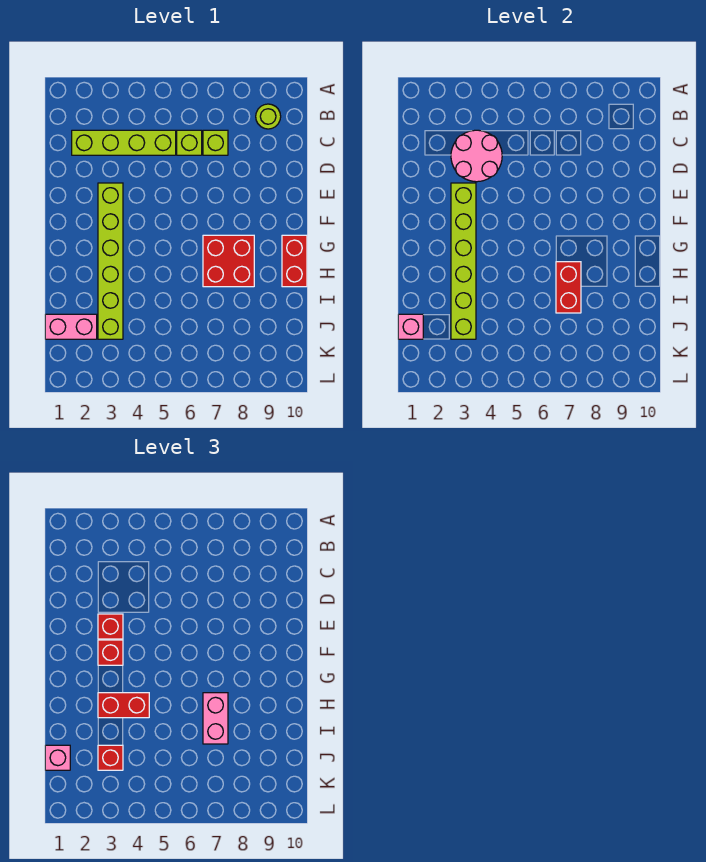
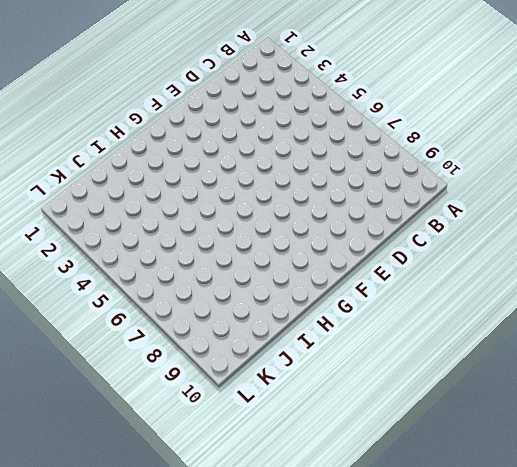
none -> lime round brick B9 level 1
none -> lime brick C2:C5 level 1
none -> lime brick C6 level 1

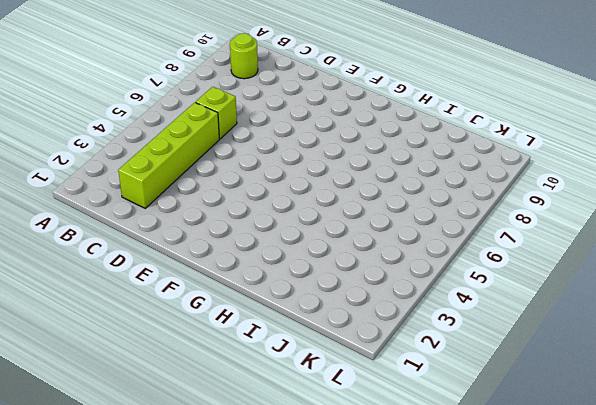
none -> lime brick C7 level 1
none -> lime brick E3:J3 level 1
none -> red brick G7:H8 level 1

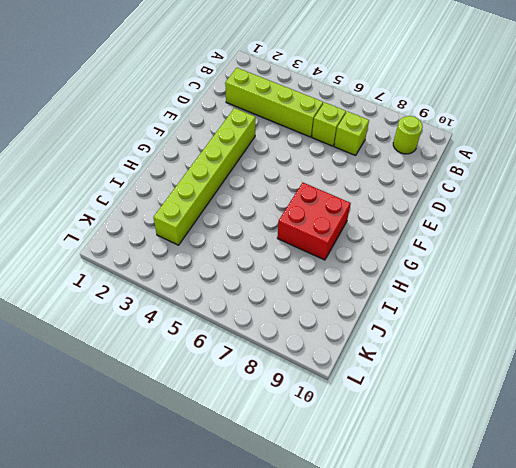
none -> red brick G10:H10 level 1
none -> pink brick J1:J2 level 1
none -> pink round brick C3:D4 level 2

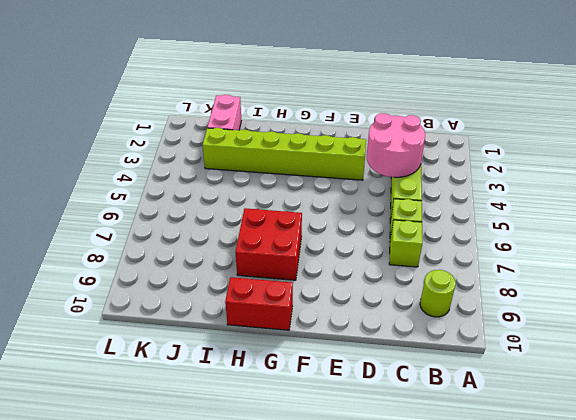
none -> lime brick E3:J3 level 2
none -> red brick H7:I7 level 2
none -> pink brick J1 level 2

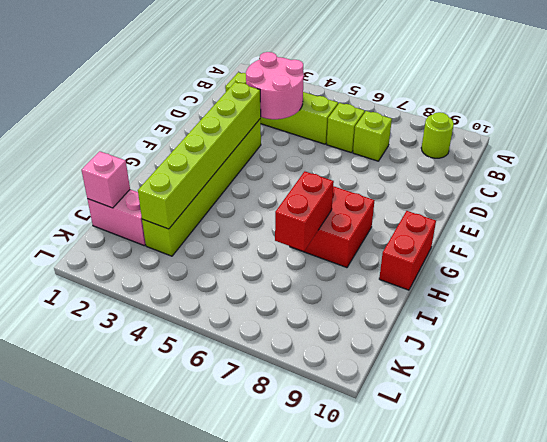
none -> red brick E3 level 3
none -> red brick F3 level 3
none -> red brick H3:H4 level 3

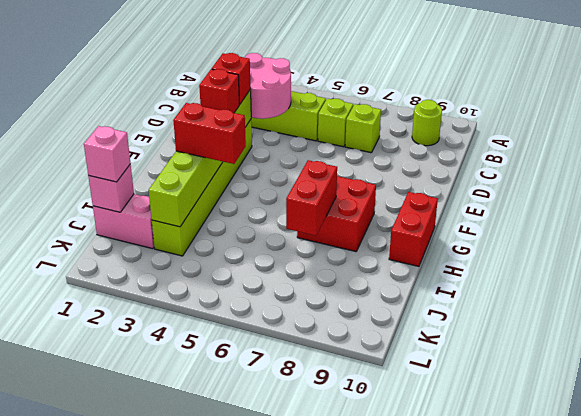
none -> pink brick H7:I7 level 3
none -> red brick J3 level 3

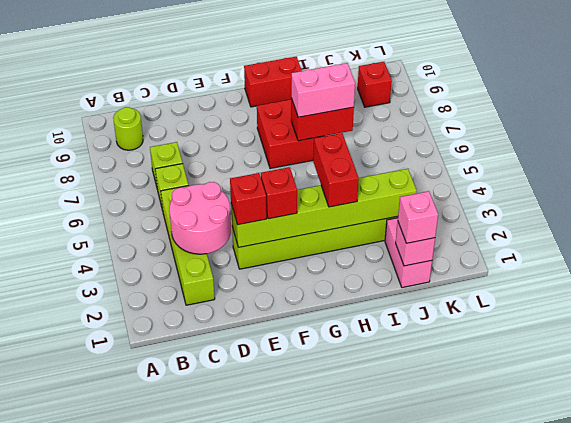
red brick K9 level 1 -> red brick J3 level 3

